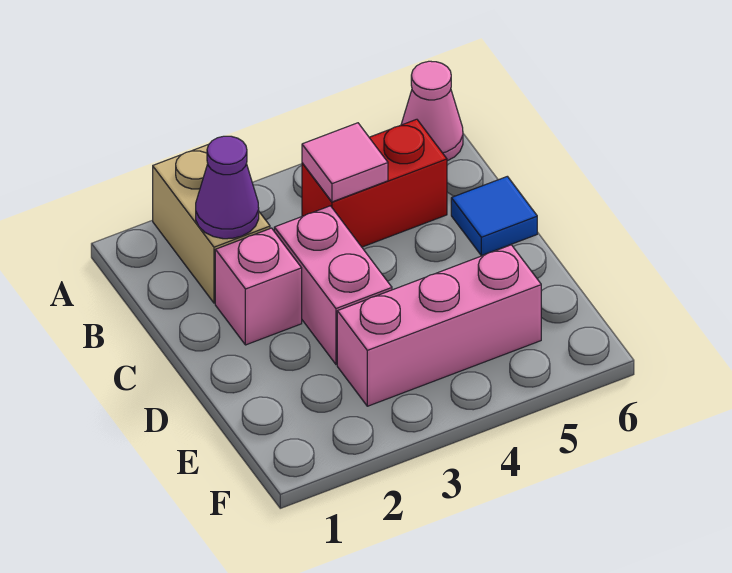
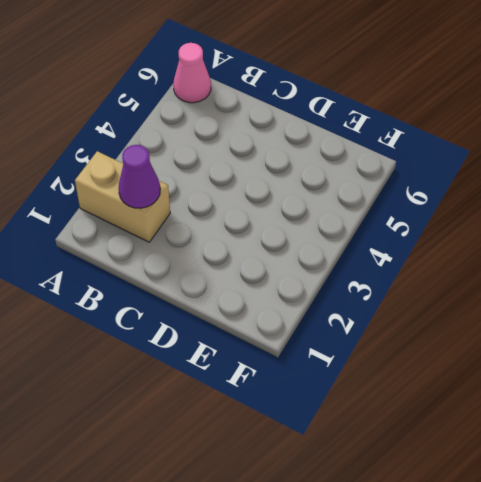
none -> red brick B4:B5 level 1
none -> pink brick C2 level 1

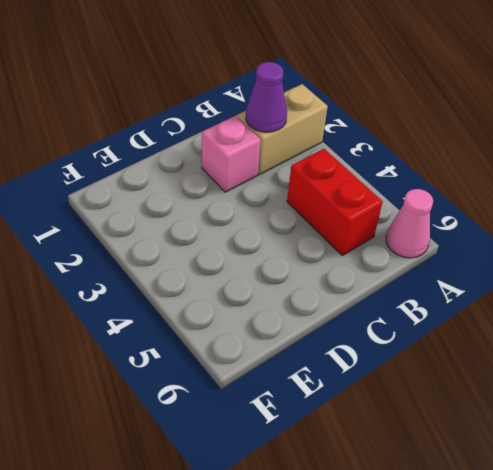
none -> pink brick C3:D3 level 1
none -> blue tile C6 level 1

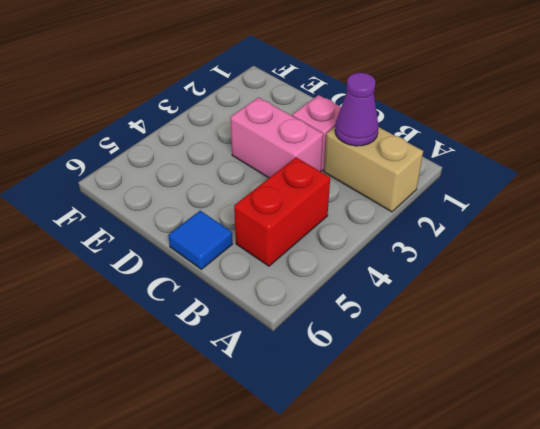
none -> pink cone A6 level 1
none -> pink brick E3:E5 level 1

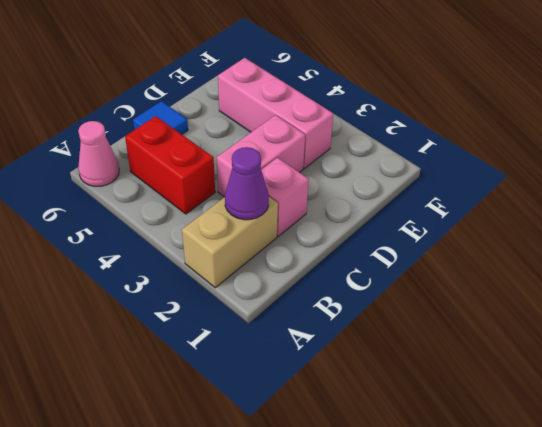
none -> pink tile B4 level 2

